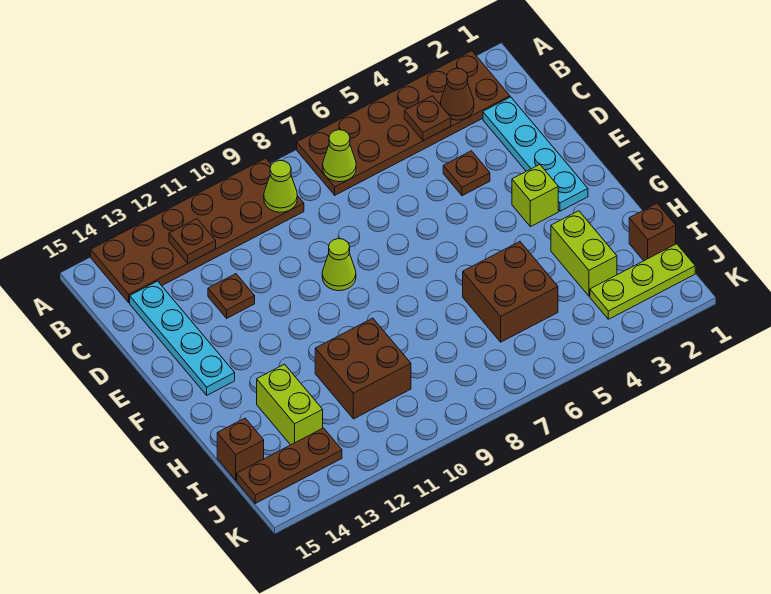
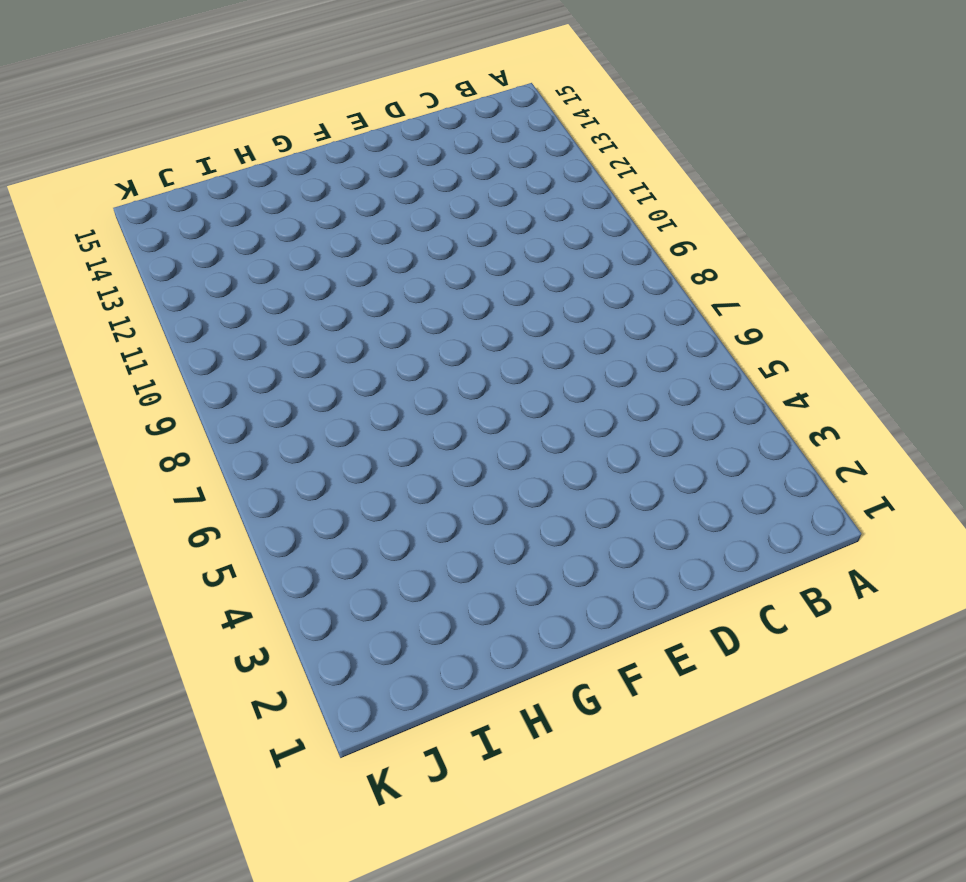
none -> brown plate A2:B7 level 1
none -> brown plate A9:B14 level 1
none -> cyan plate C2:F2 level 1

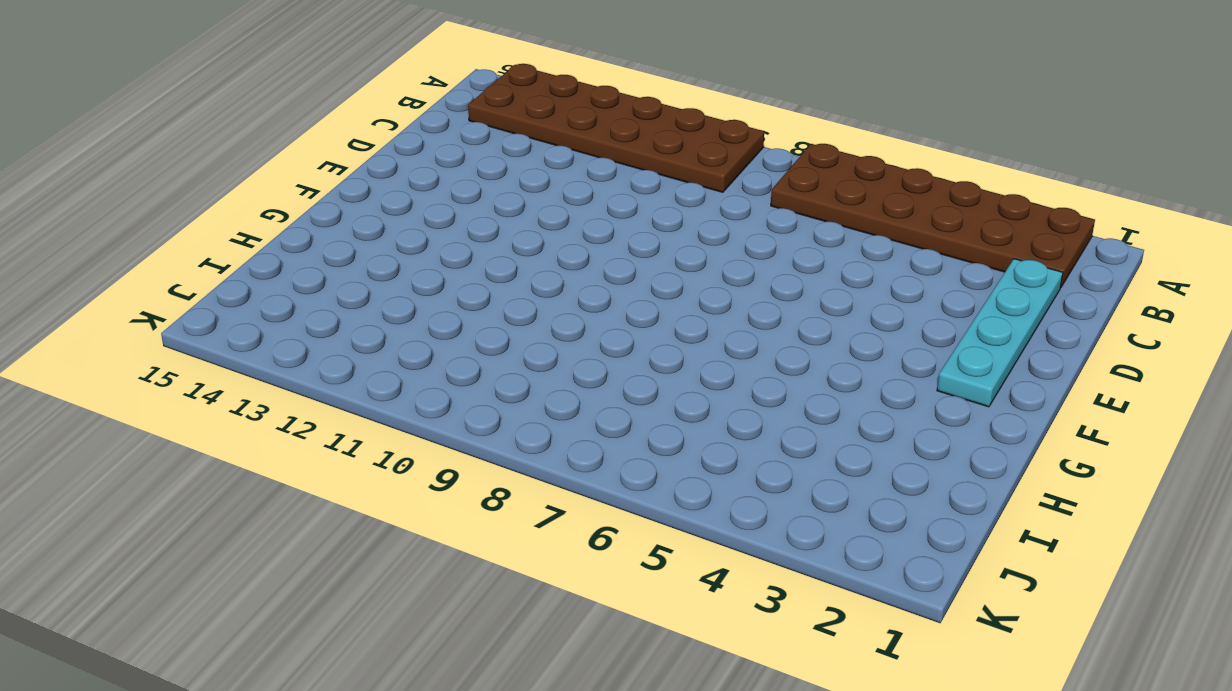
none -> cyan plate C14:F14 level 1
none -> brown plate D4 level 1
none -> brown plate D12 level 1

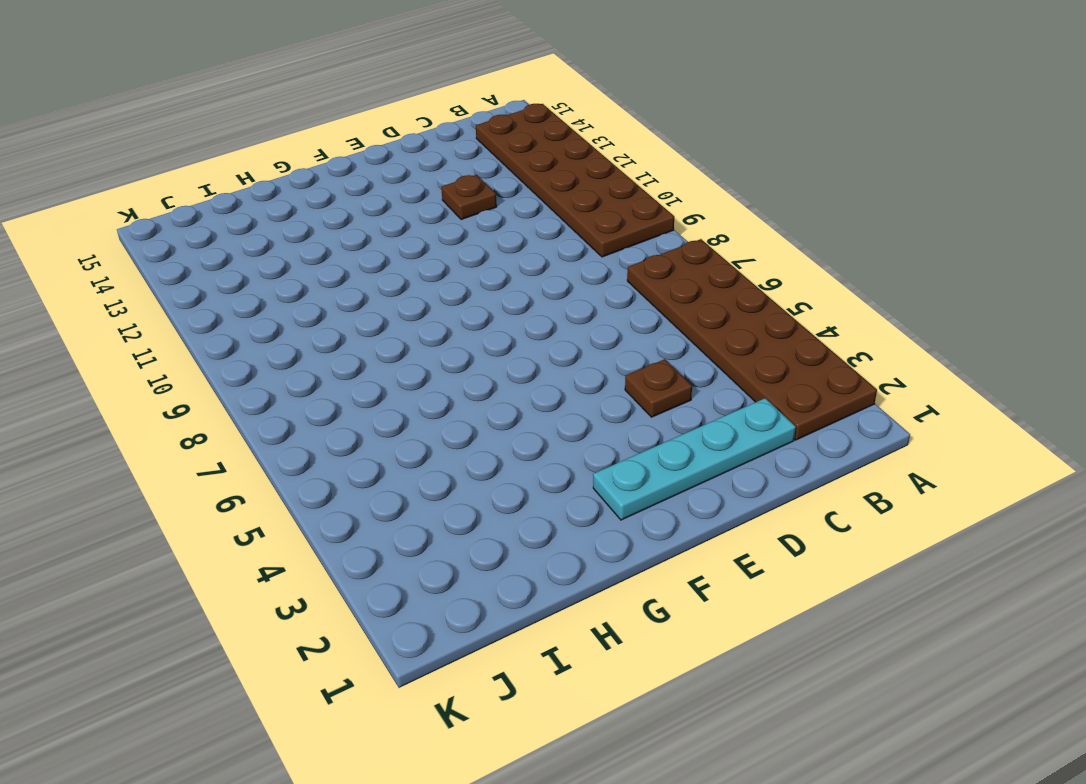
none -> cyan plate C14:F14 level 1
none -> lime cone E9 level 1
none -> lime brick F3 level 1

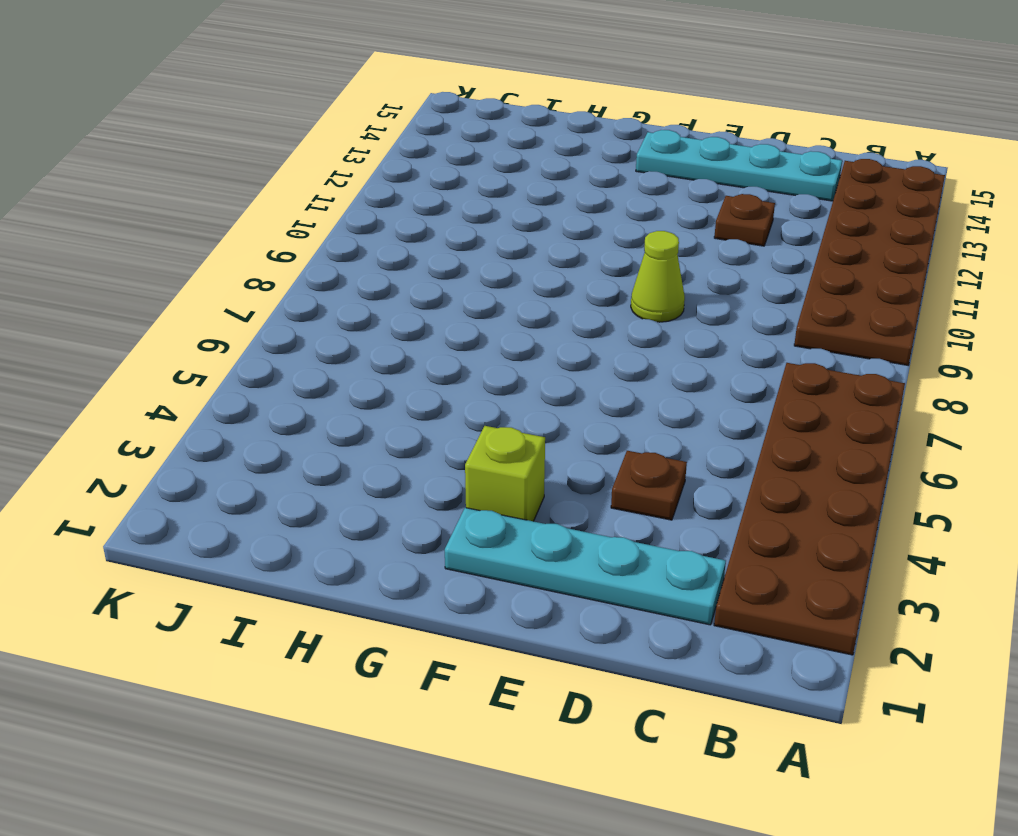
none -> lime brick H3:I3 level 1
none -> brown brick H5:I6 level 1
none -> brown brick H10:I11 level 1

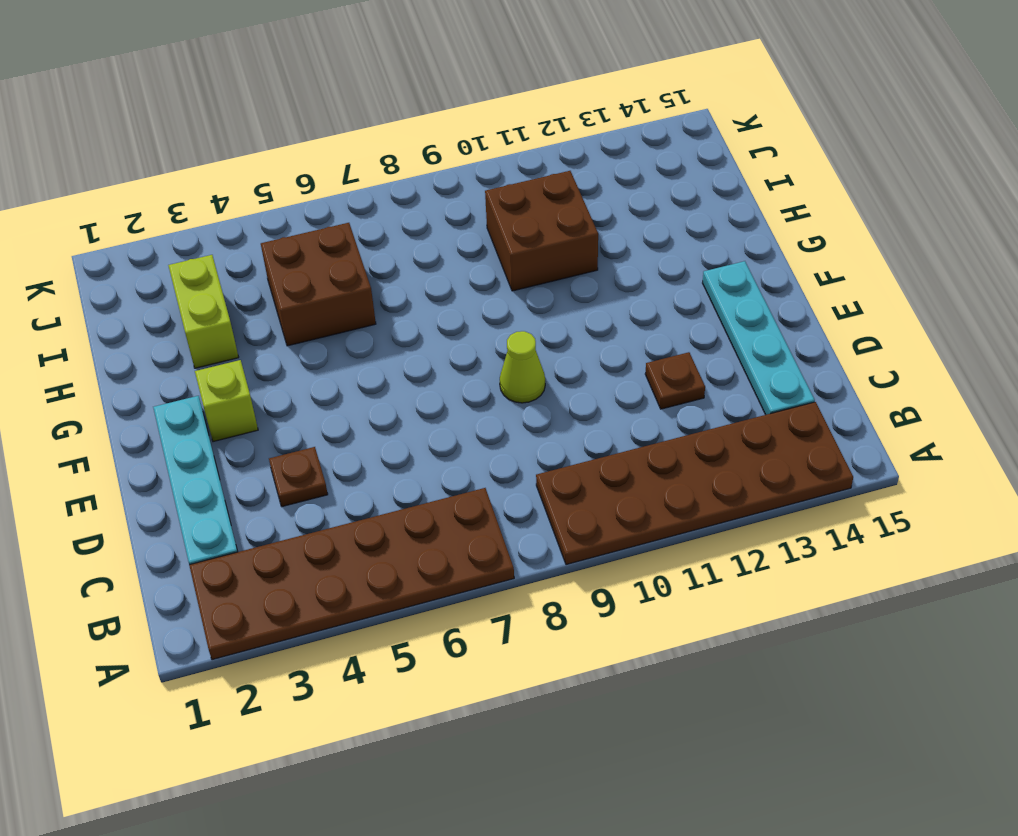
none -> lime brick H13:I13 level 1
none -> brown brick I1 level 1
none -> brown brick I15 level 1

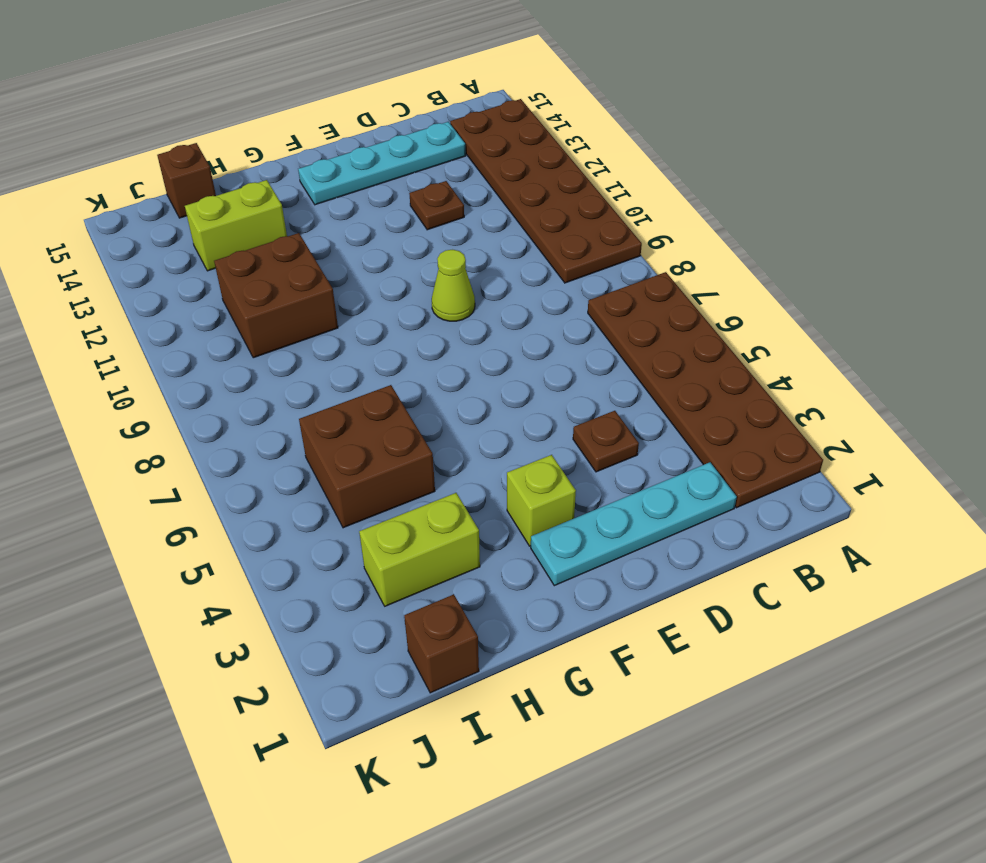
none -> lime plate J1:J3 level 1
none -> brown plate J13:J15 level 1
none -> brown cone B3 level 2

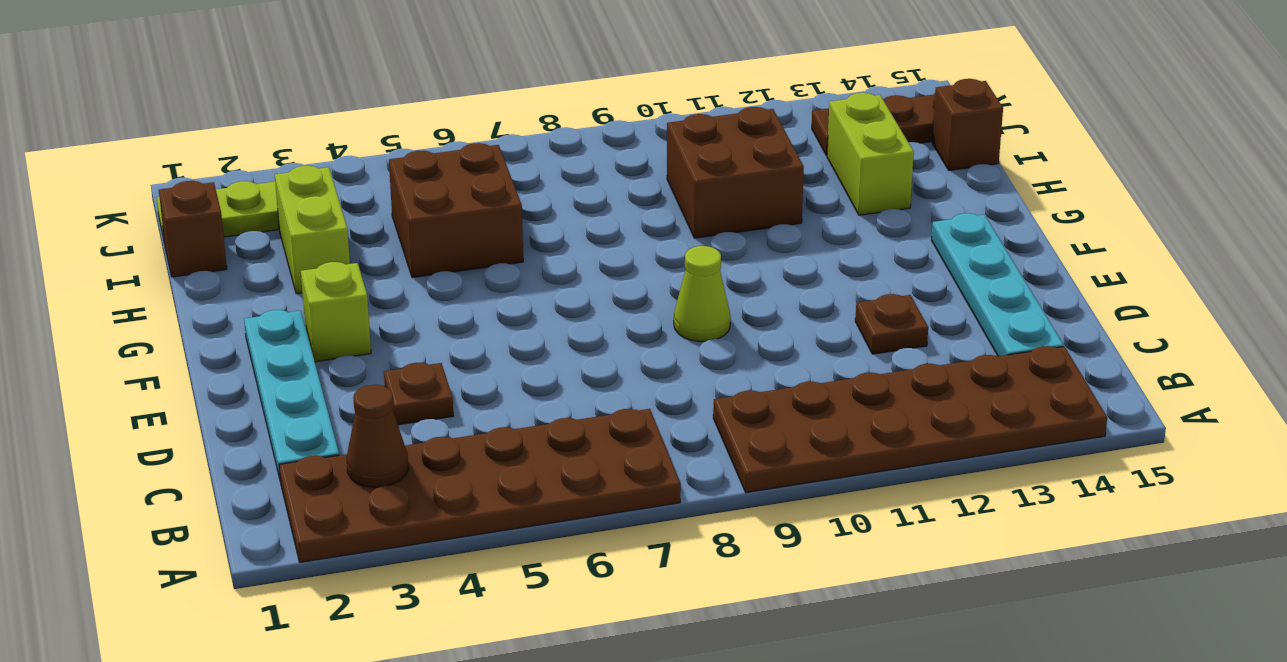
none -> brown plate B4 level 2
none -> lime cone B7 level 2
none -> lime cone B9 level 2

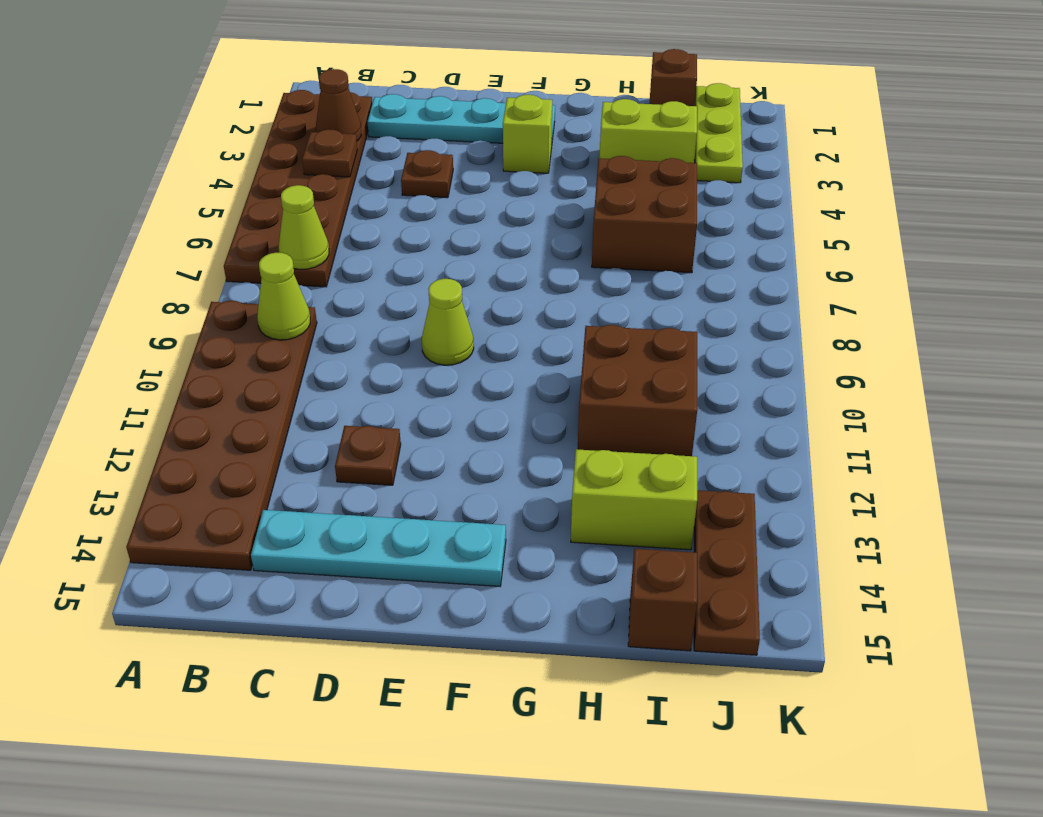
none -> brown plate B12 level 2

